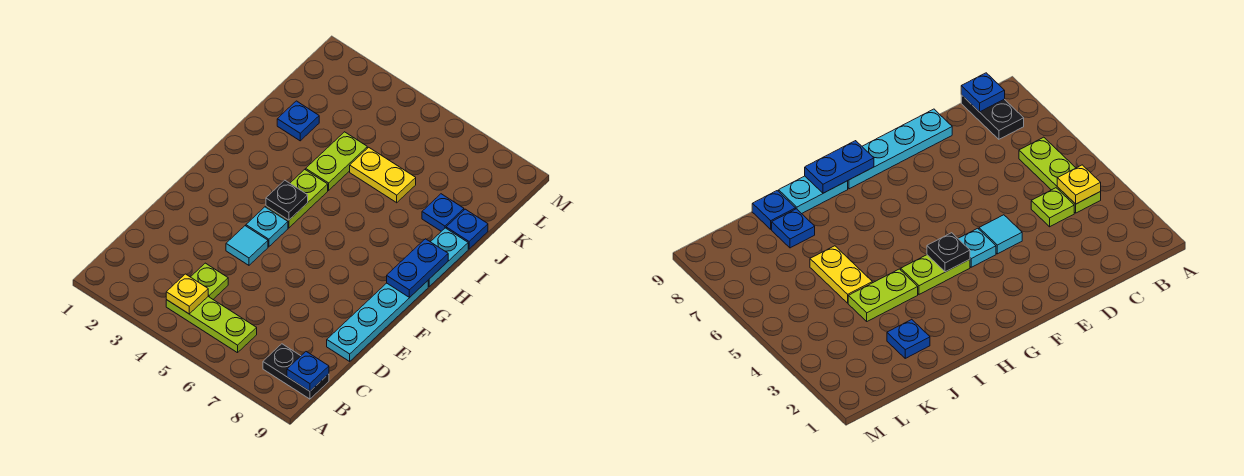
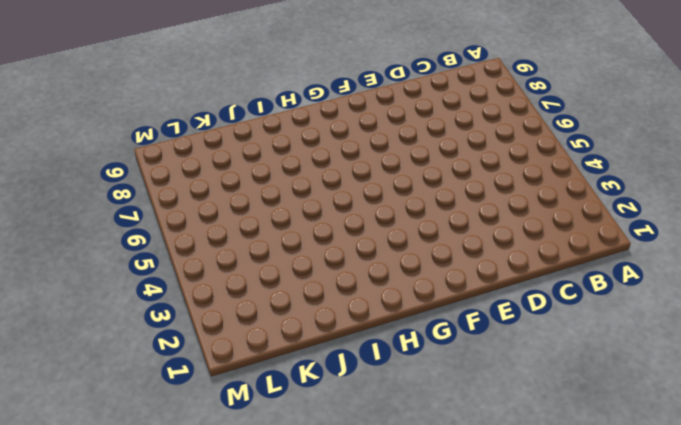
none -> lime plate B4:B6 level 1
none -> black plate B8:B9 level 1
none -> lime plate C4 level 1

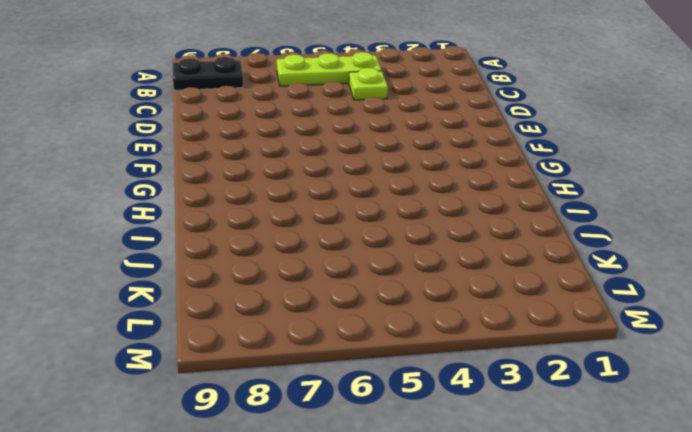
none -> cyan plate D9:G9 level 1
none -> cyan tile E4 level 1
none -> cyan plate F4 level 1

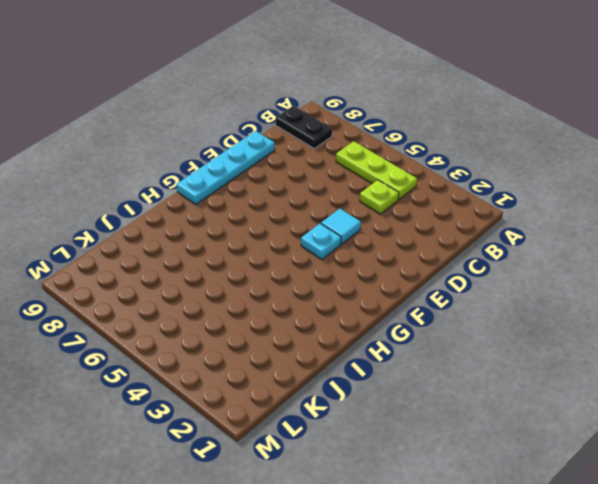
none -> lime plate G4:H4 level 1
none -> cyan plate H9:I9 level 1
none -> lime plate I4:J4 level 1

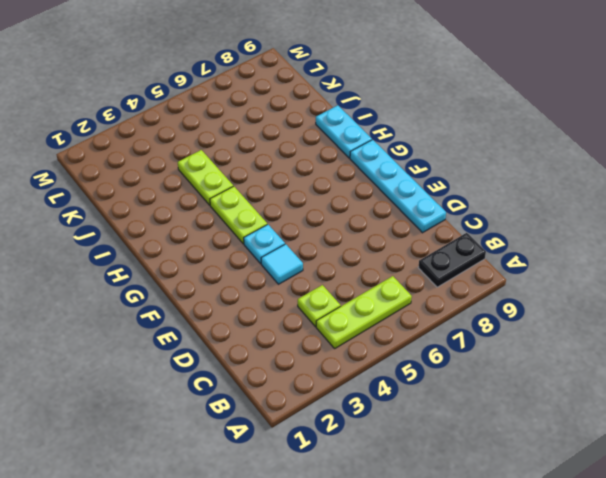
none -> blue plate J2 level 1
none -> yellow plate J5:J6 level 1
none -> blue plate J8 level 1

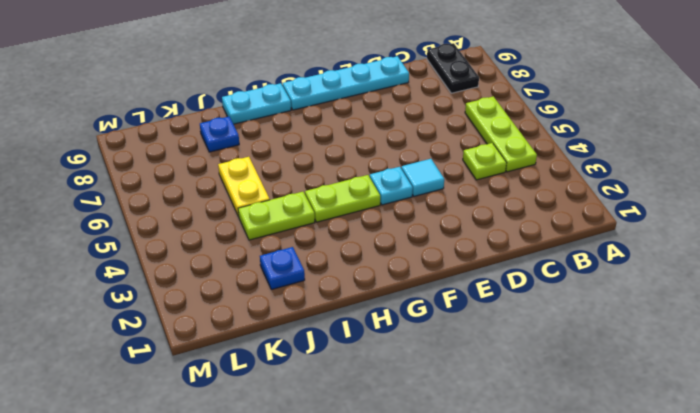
none -> blue plate J9 level 1
none -> yellow plate B4 level 2
none -> blue plate B9 level 2

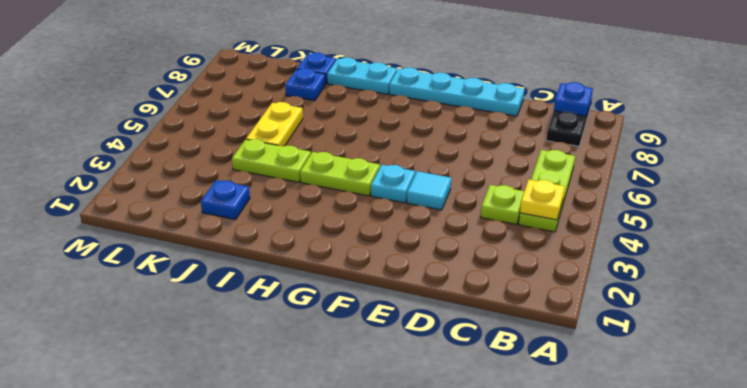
none -> black plate G4 level 2
none -> blue plate G9:H9 level 2

